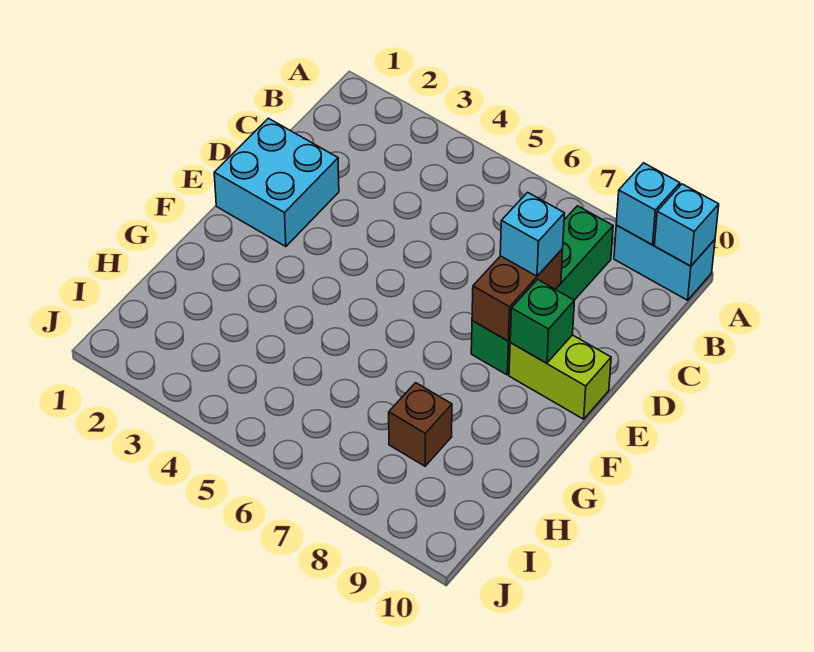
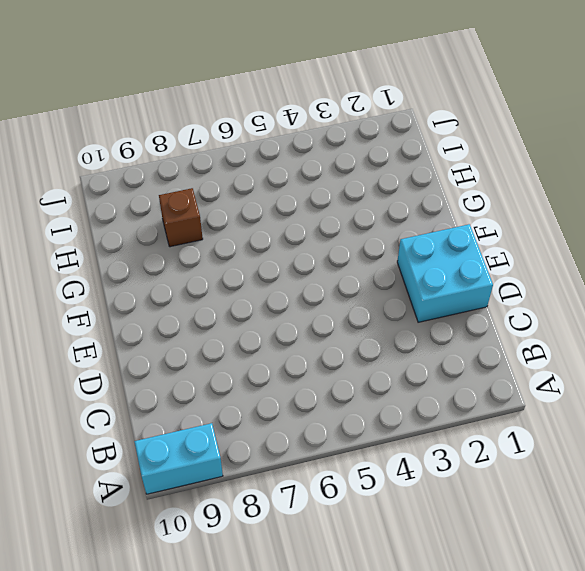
none -> green brick B8:E8 level 1
none -> lime brick E9:E10 level 1

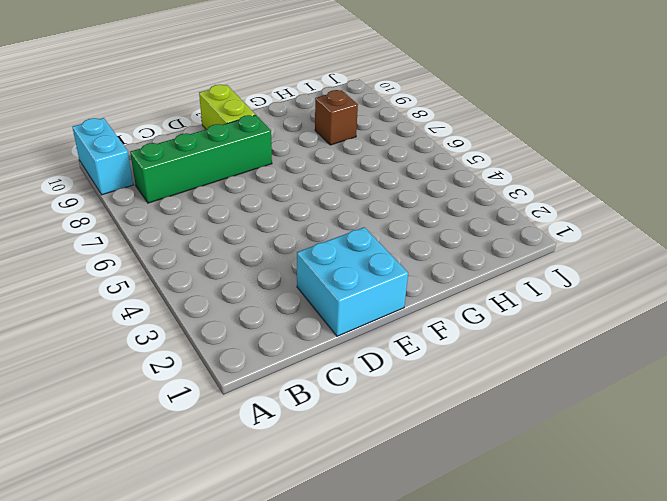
none -> cyan brick A9 level 2
none -> cyan brick A10 level 2

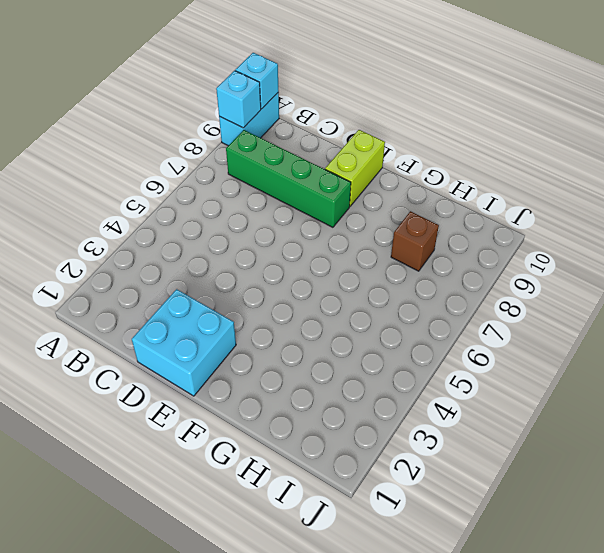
none -> brown brick D8:E8 level 2
none -> green brick E9 level 2

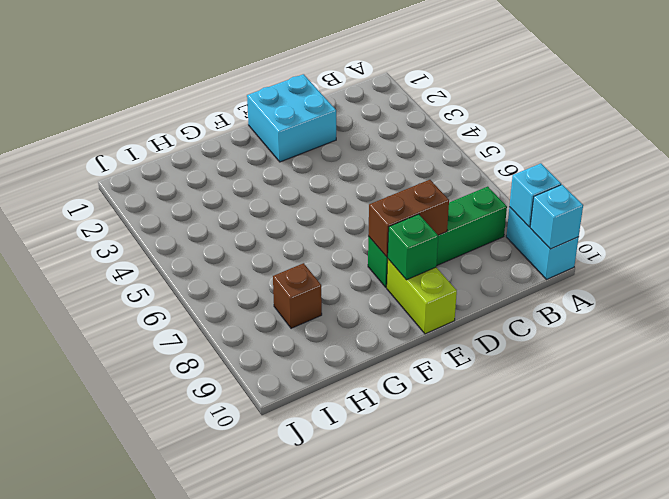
none -> cyan brick D8 level 3

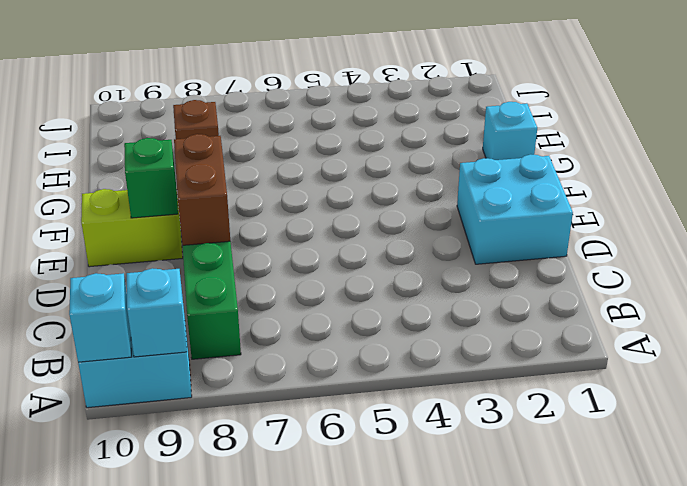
cyan brick G1 level 1 -> cyan brick D8 level 3

